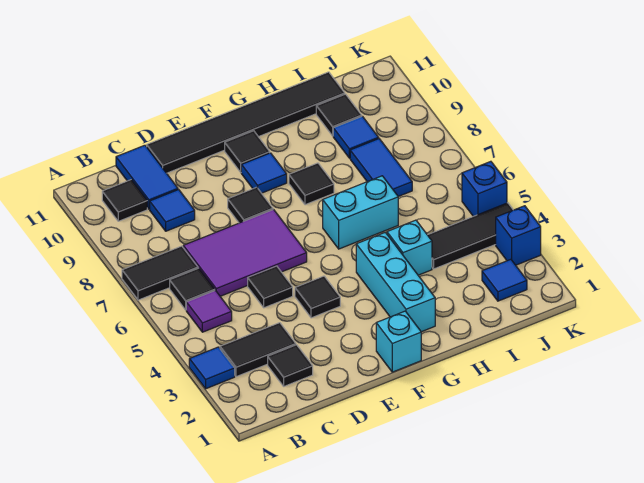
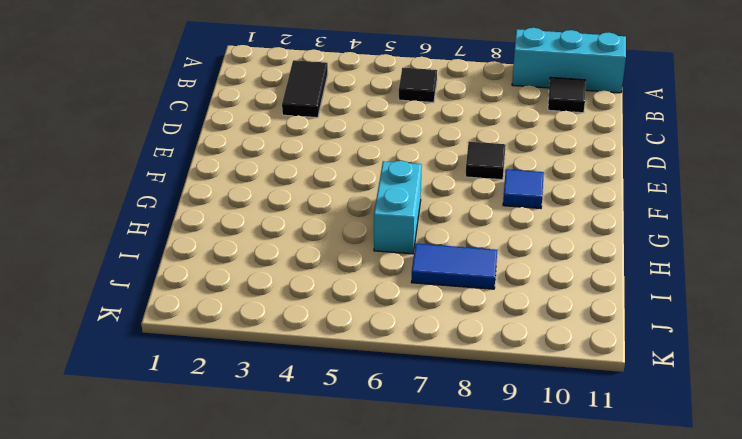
cyan brick A9:A11 level 1 -> cyan brick G2:G4 level 1
none -> blue tile A3 level 1
none -> black tile A7:B7 level 1
none -> purple tile B5 level 1

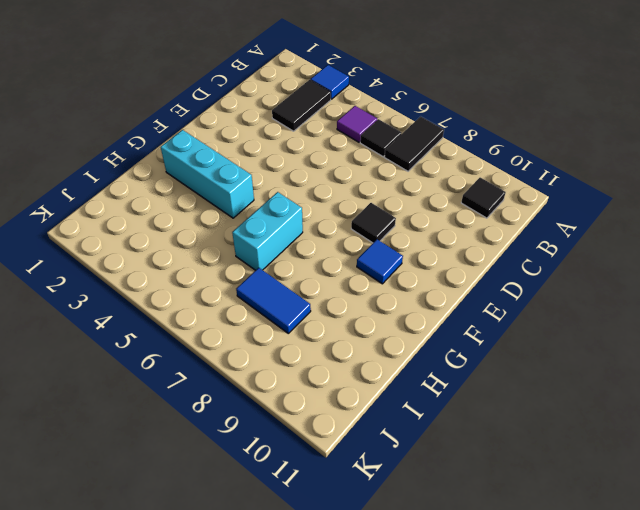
none -> black tile C2 level 1
none -> purple tile C6:E7 level 1
none -> blue tile C9 level 1

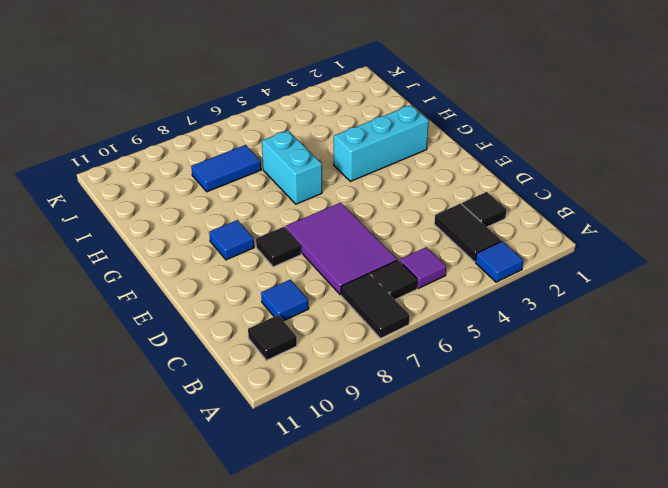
none -> blue tile C10:C11 level 1
none -> black tile D5 level 1
none -> black tile D11:I11 level 1

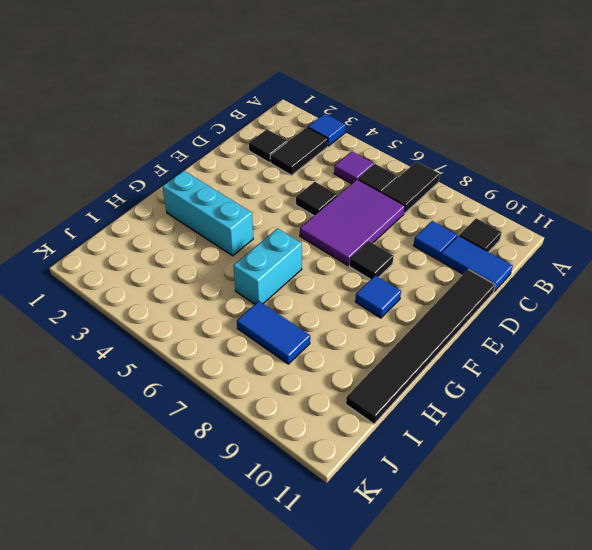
none -> black tile E4 level 1
none -> cyan brick F1 level 1
none -> black tile F10 level 1

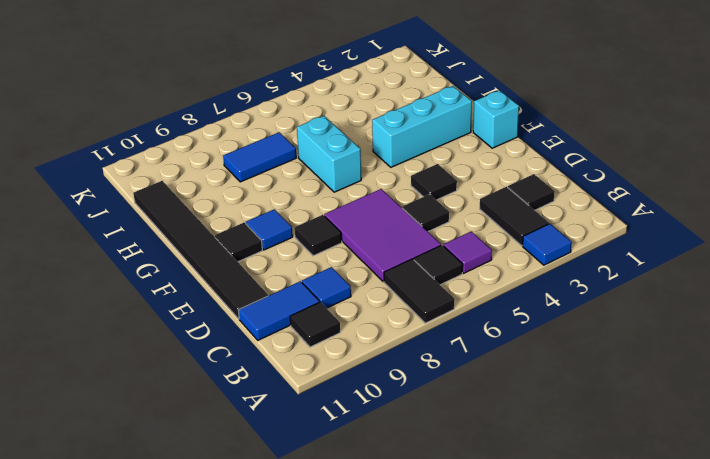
none -> black tile G8 level 1
none -> cyan brick H4 level 1
none -> black tile I4:K4 level 1

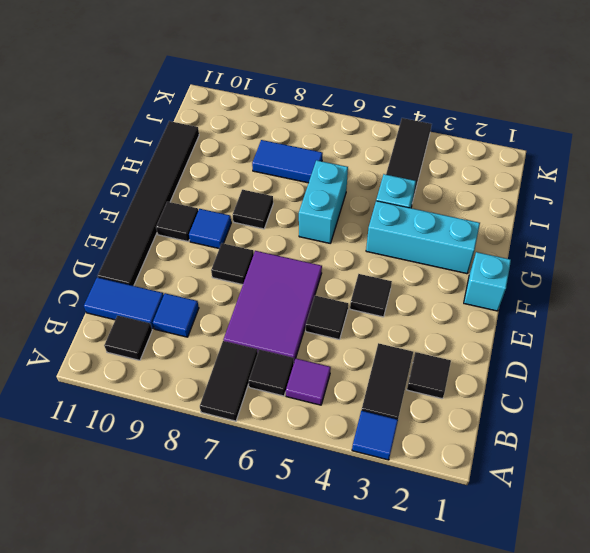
none -> blue tile I9 level 1
none -> black tile I10 level 1
none -> blue tile J2 level 1

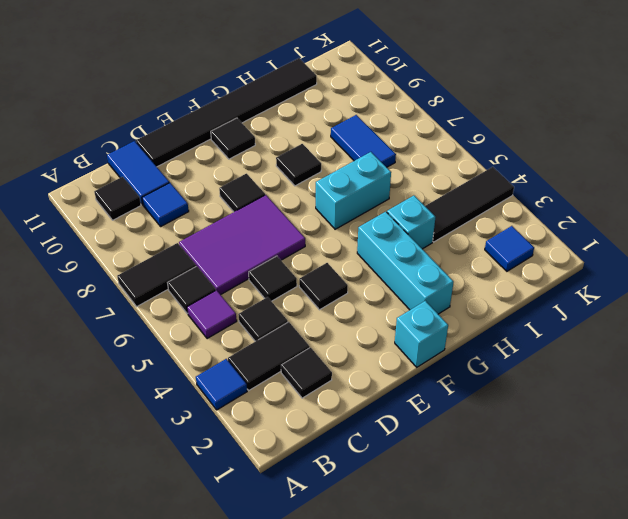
black tile C4 level 1 -> black tile I10 level 1
none -> blue tile F9 level 1
none -> blue tile I9 level 1
none -> blue brick K3 level 1

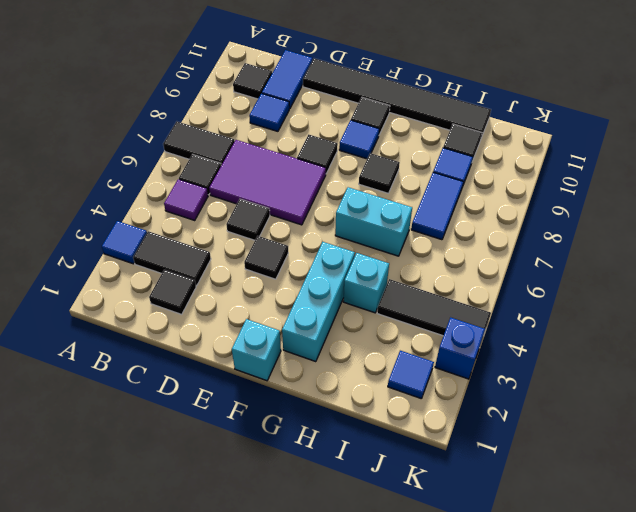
none -> blue brick K5 level 1

